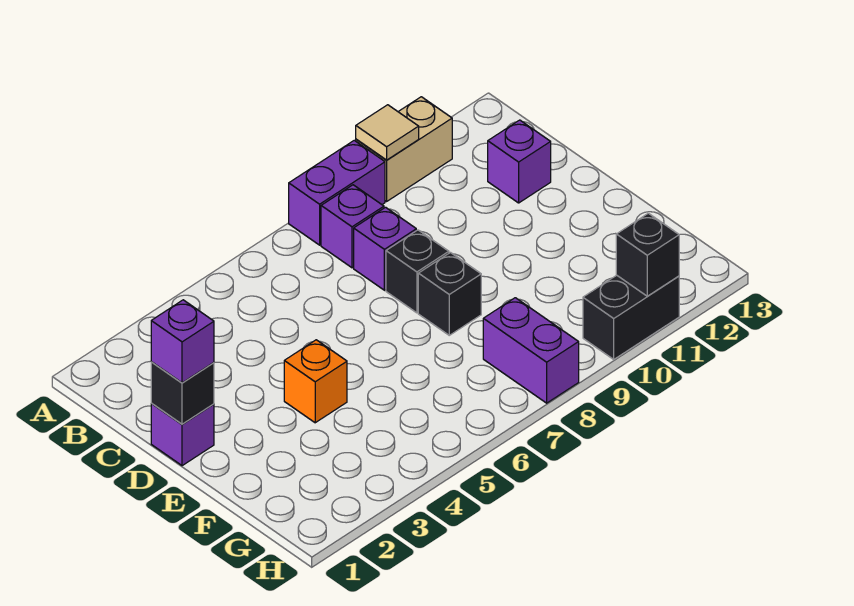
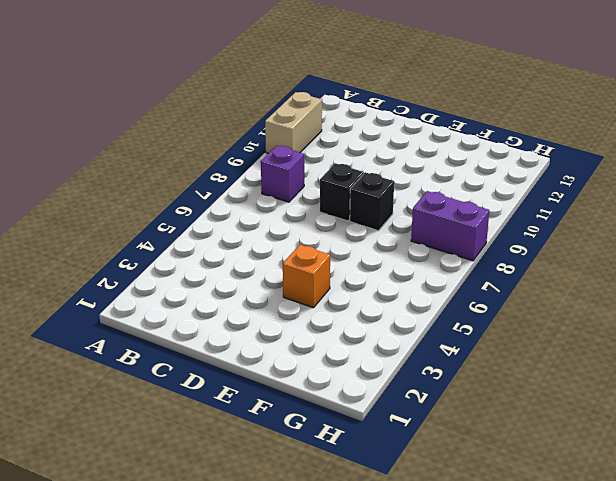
none -> purple brick A8:A9 level 1
none -> purple brick C8 level 1
none -> purple brick C12 level 1

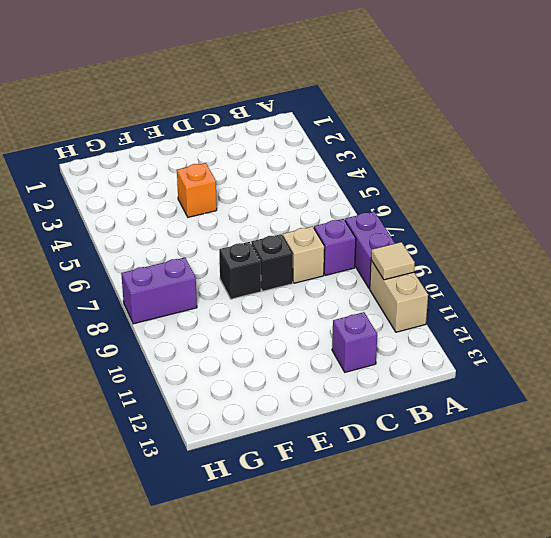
tan brick C8 level 1 -> purple brick C8 level 1
none -> purple brick D1 level 1
none -> black brick H10:H11 level 1
none -> black brick D1 level 2

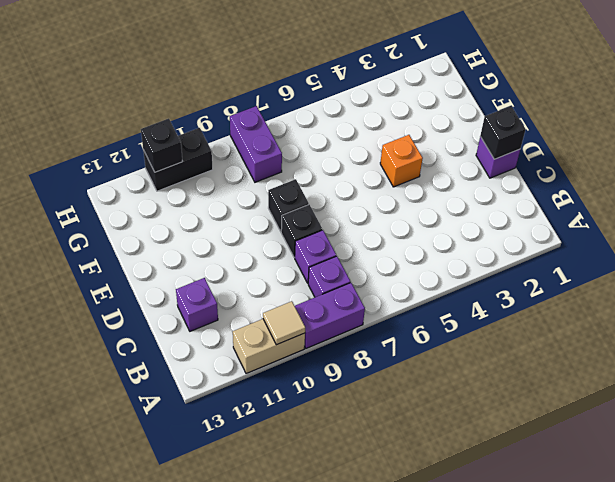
none -> purple brick D1 level 3

